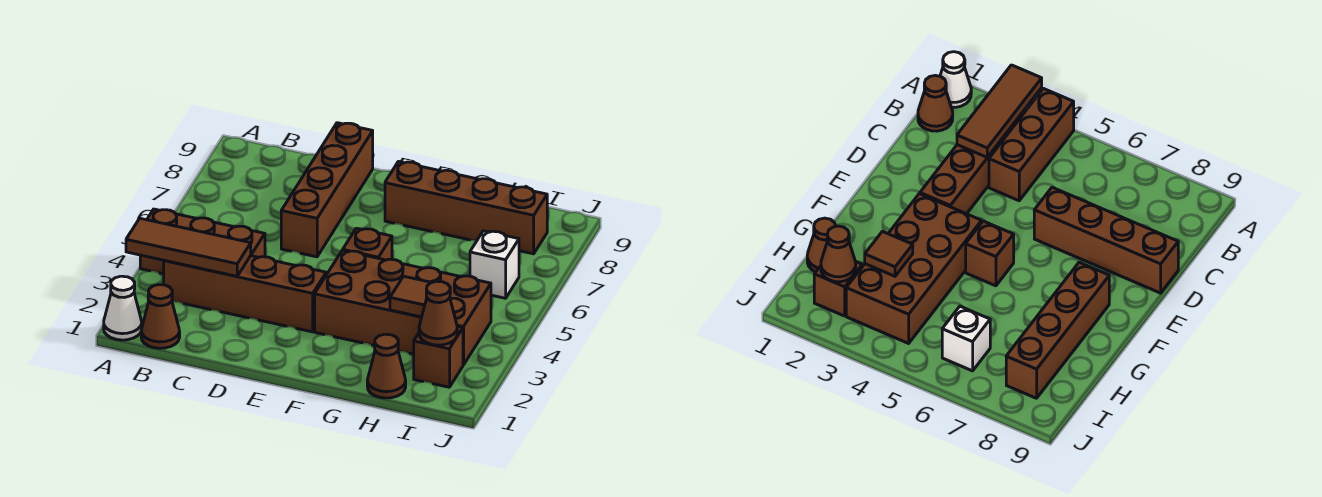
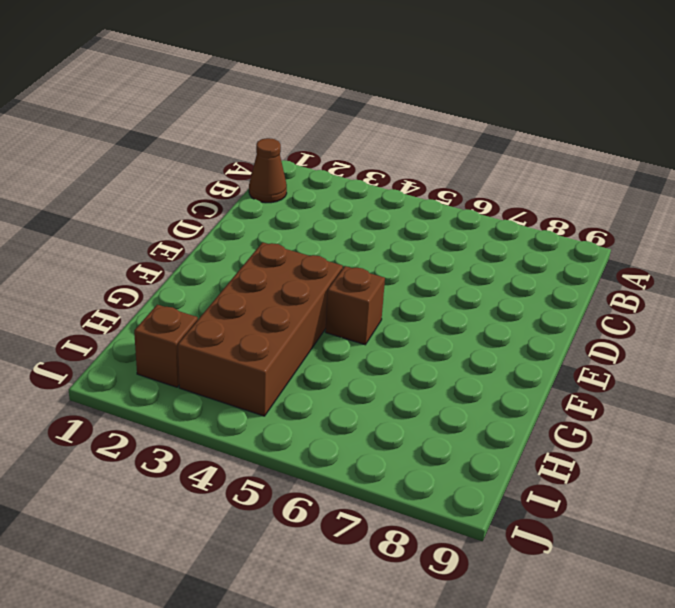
none -> white cone A1 level 1
none -> brown brick A4:C4 level 1
none -> brown brick B3:E3 level 1

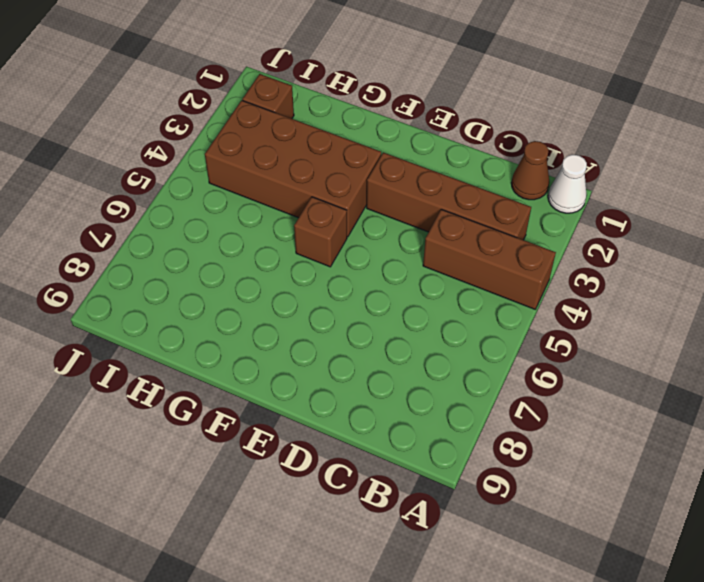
none -> brown brick D6:D9 level 1
none -> brown brick F8:I8 level 1
none -> brown cone H1 level 1

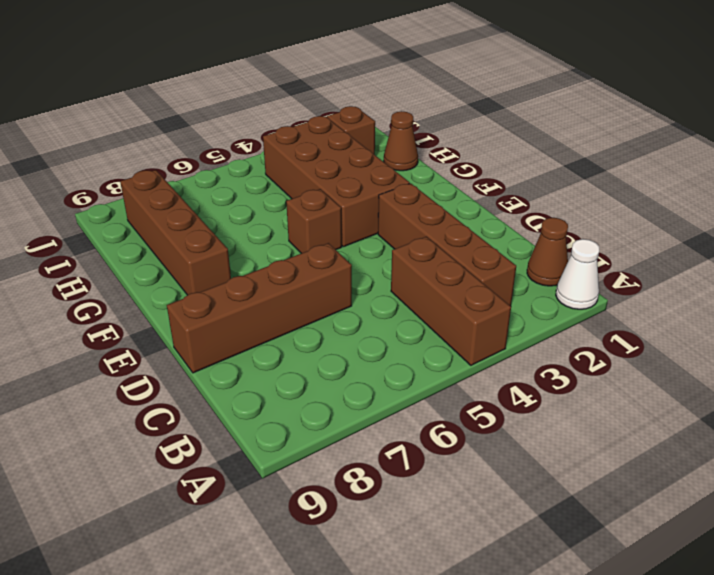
none -> white brick I6 level 1
none -> brown tile A3:C3 level 2
none -> brown tile H3 level 2

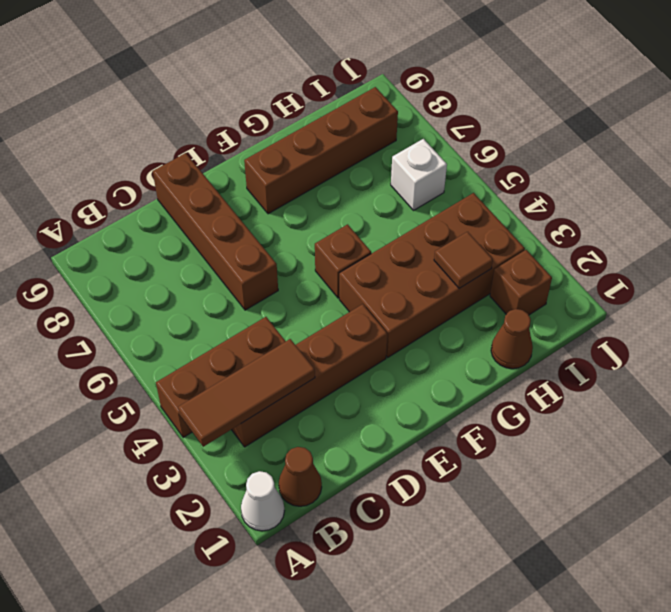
none -> brown cone I2 level 2

